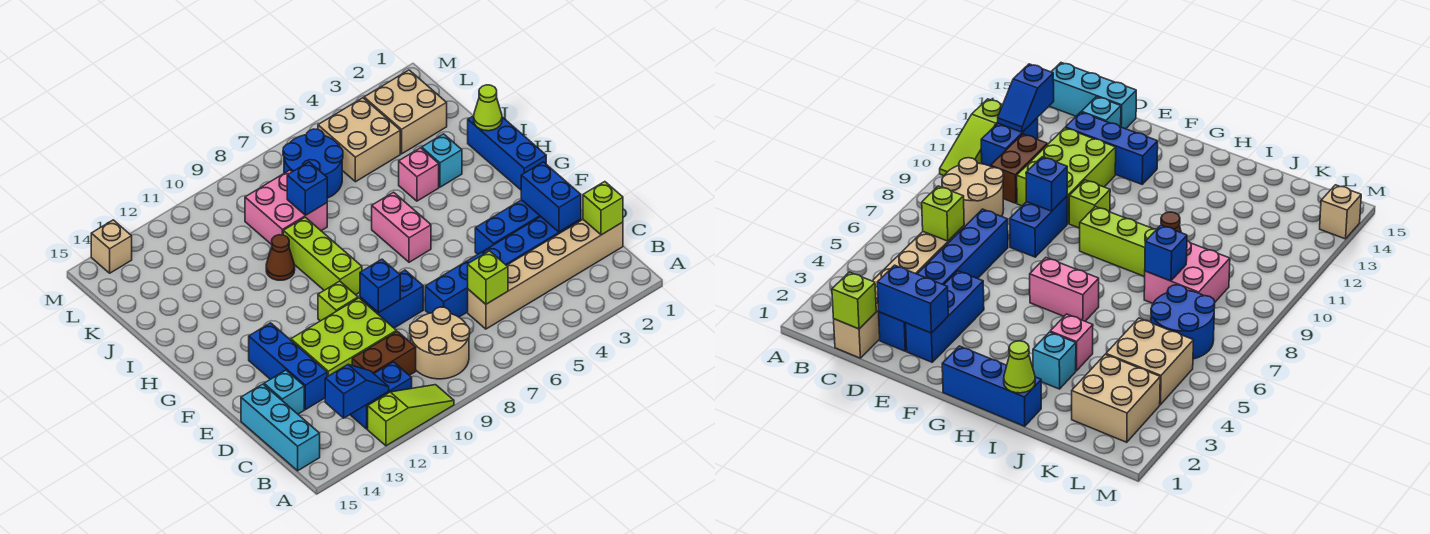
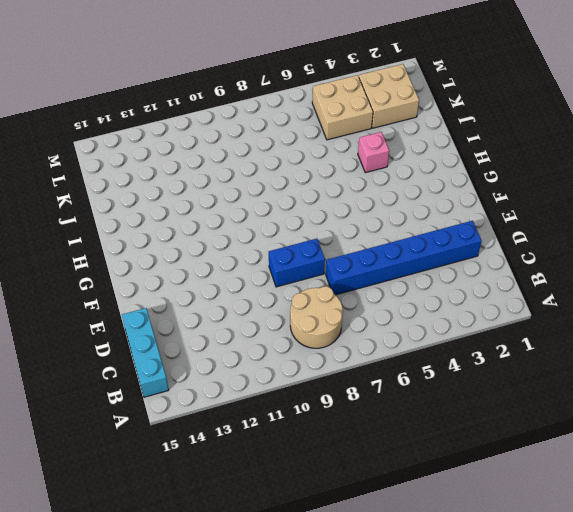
none -> lime slope A10:A12 level 1 top 12
none -> blue brick B11:B12 level 1
none -> tan brick C1:C6 level 1
none -> brown brick C10:C11 level 1

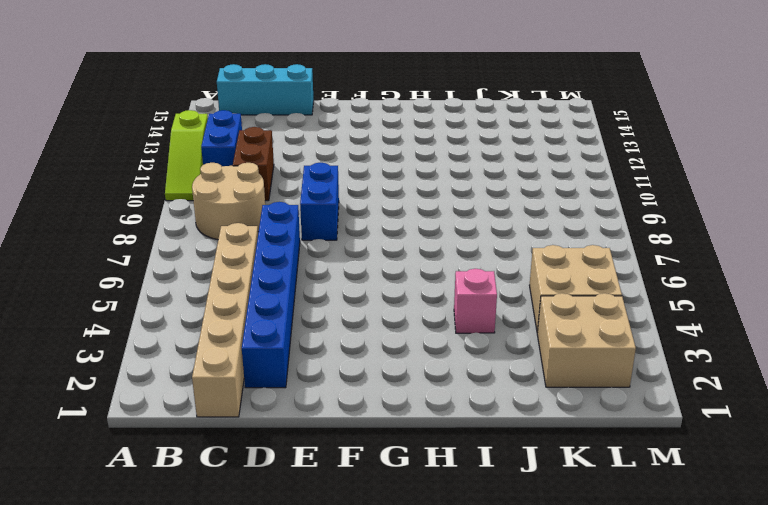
none -> lime brick D10:E12 level 1
none -> blue brick D13:F13 level 1
none -> cyan brick D14 level 1
none -> blue brick E2:E4 level 1

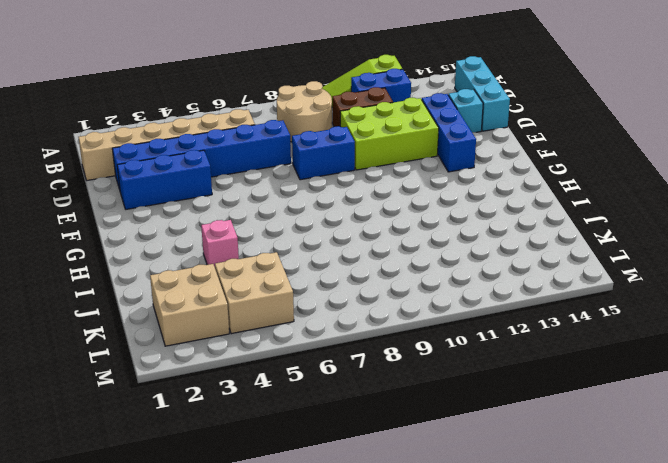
none -> lime brick F10 level 1
none -> blue brick G1:I1 level 1
none -> pink brick G6:H6 level 1
none -> lime brick G9:I9 level 1

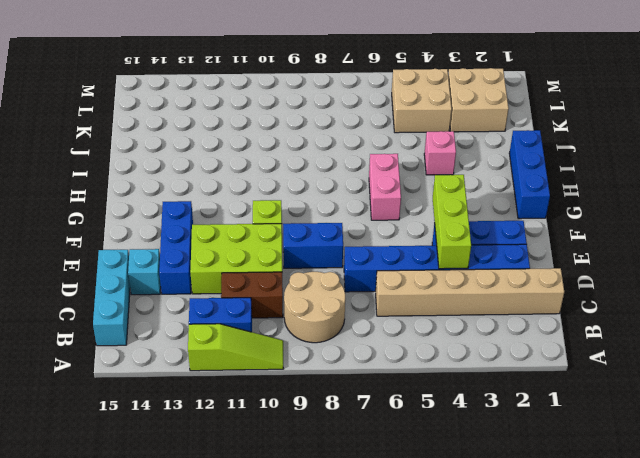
lime brick D4:F4 level 2 -> lime brick G9:I9 level 1
none -> cyan brick I3 level 1
none -> brown cone I10 level 1
none -> pink brick J8:K9 level 1
none -> blue round brick K6:L7 level 1

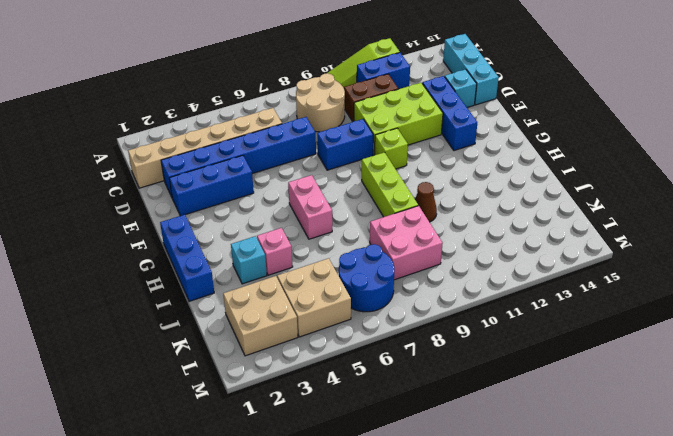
none -> tan brick M14 level 1
none -> blue slope B12:B13 level 2 top 13
none -> lime brick C1 level 2
none -> lime brick C6 level 2

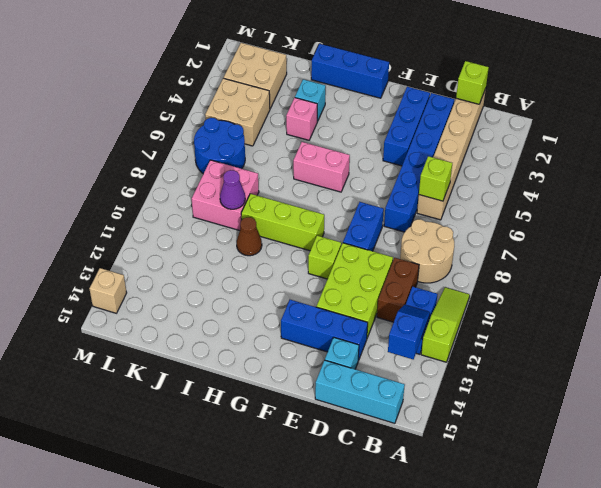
purple cone J9 level 2 -> none
none -> blue brick D2:E2 level 2
none -> blue brick E9 level 2
none -> lime cone I1 level 2
none -> blue brick J8 level 2

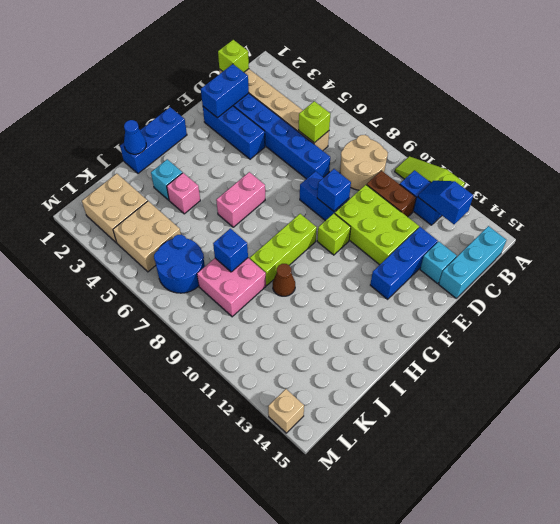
blue cone I1 level 2 -> lime cone I1 level 2

